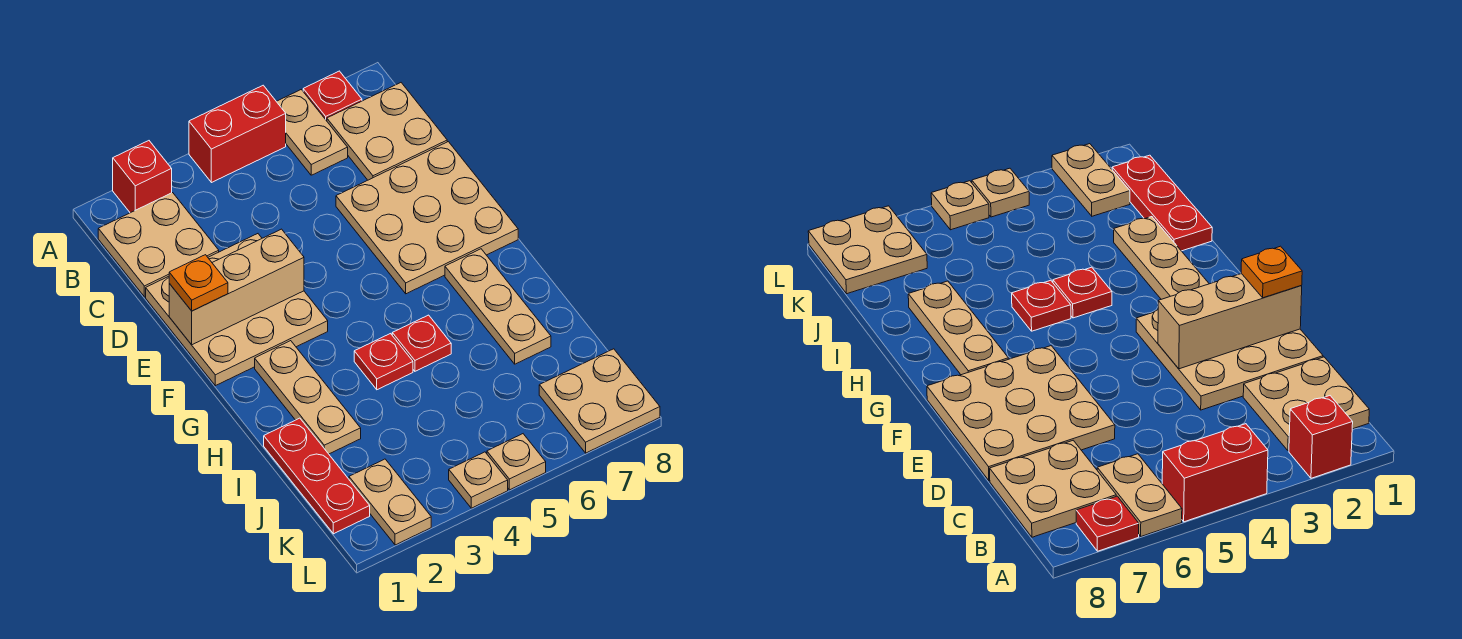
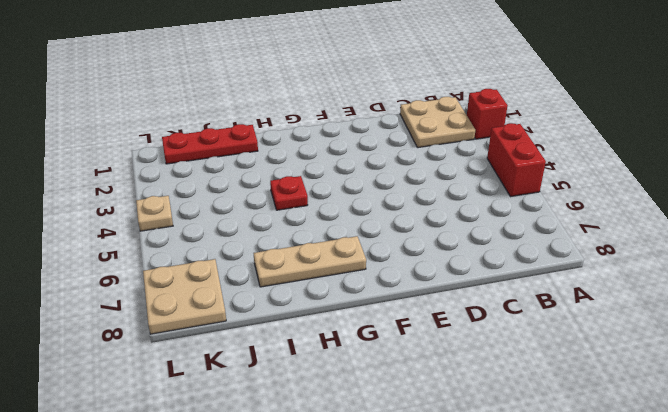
none -> tan plate A6:B6 level 1
none -> red plate A7 level 1
none -> tan plate B7:C8 level 1

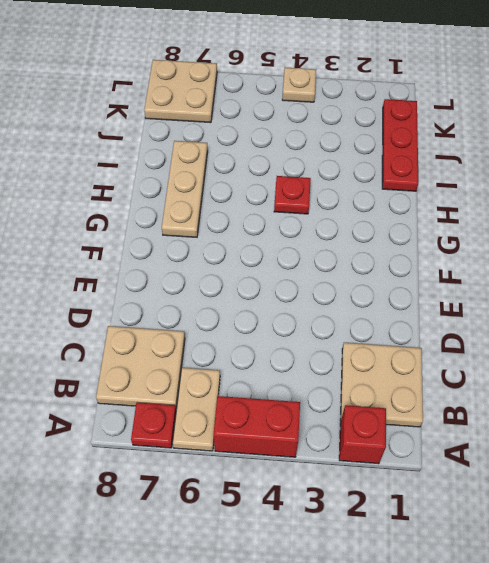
none -> tan plate D1:F3 level 1
none -> tan plate D6:F8 level 1
none -> tan plate G2:I2 level 1

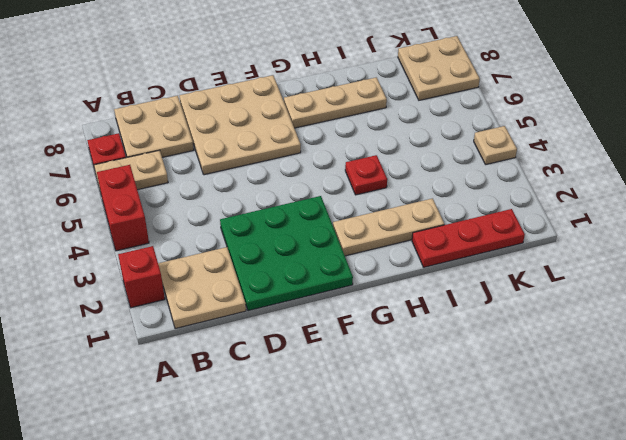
green plate D1:F3 level 1 -> tan plate D1:F3 level 1
none -> red plate H5 level 1
none -> tan plate K2:L2 level 1
none -> tan plate L5 level 1

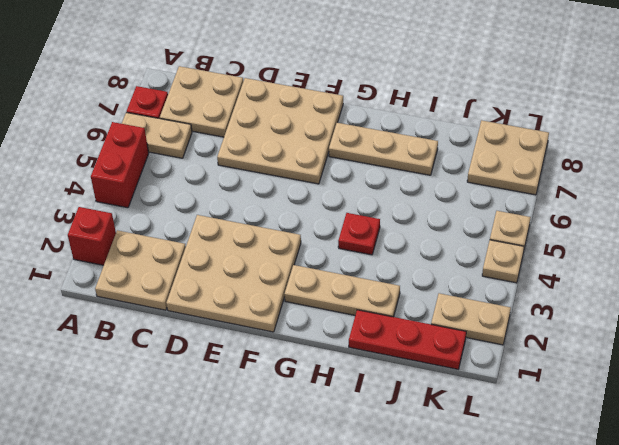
none -> red plate H5 level 1
none -> tan brick E1:E3 level 2
none -> orange plate E1 level 3

